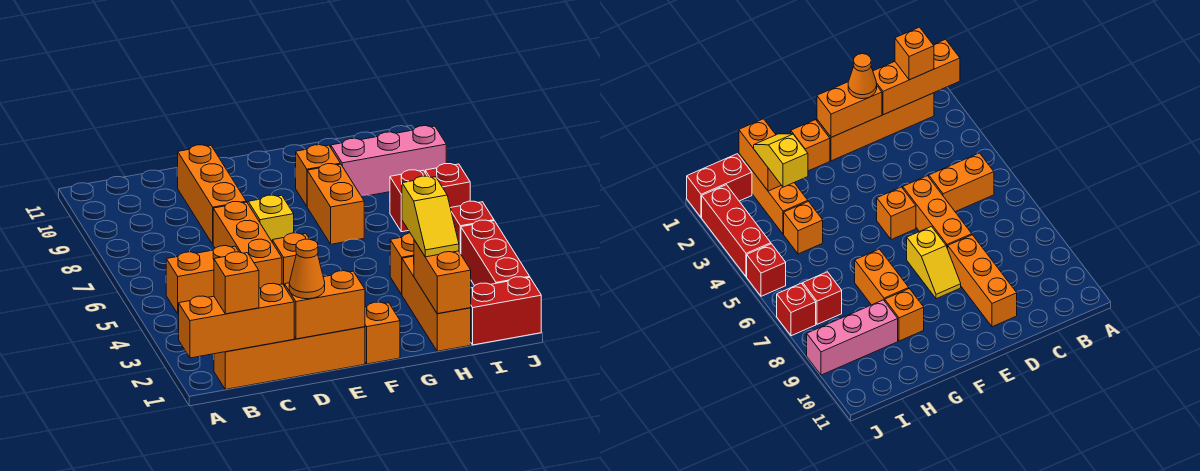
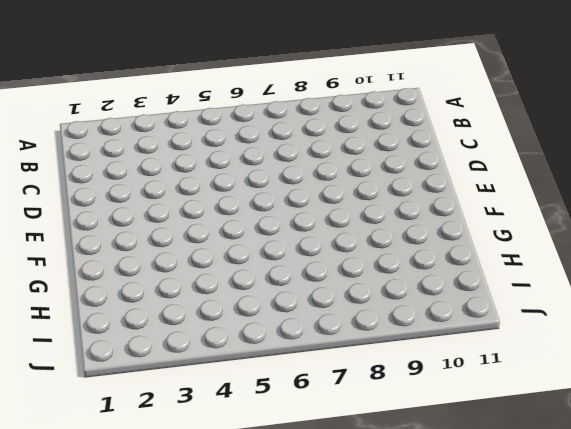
none -> orange brick B1:E1 level 1
none -> orange brick B5:C5 level 1
none -> orange brick D5:D7 level 1

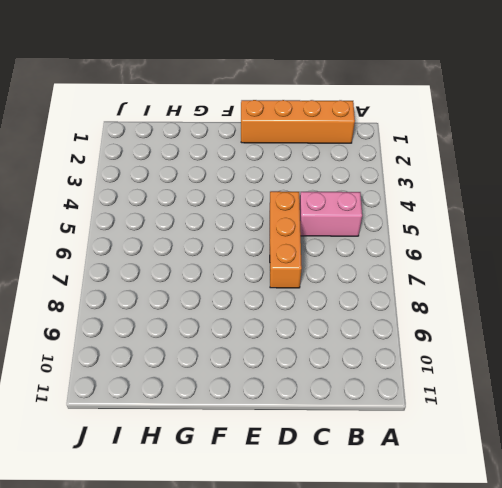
pink brick B5:C5 level 1 -> orange brick B5:C5 level 1
none -> orange brick D8:D10 level 1
none -> orange brick E5 level 1
none -> yellow slope E7:E8 level 1 top 7

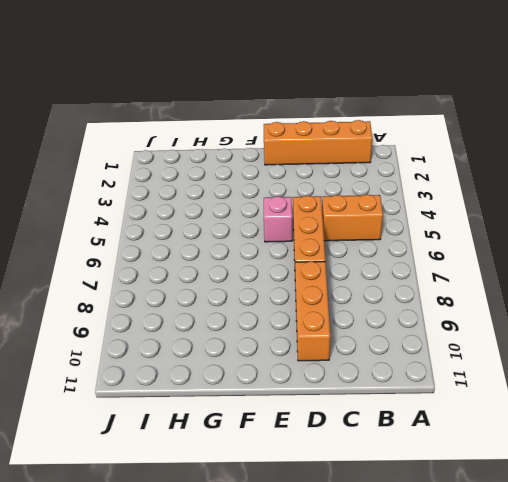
pink brick E5 level 1 -> orange brick E5 level 1
none -> yellow slope E7:E8 level 1 top 7
none -> orange brick F1 level 1
none -> orange brick G7:G8 level 1

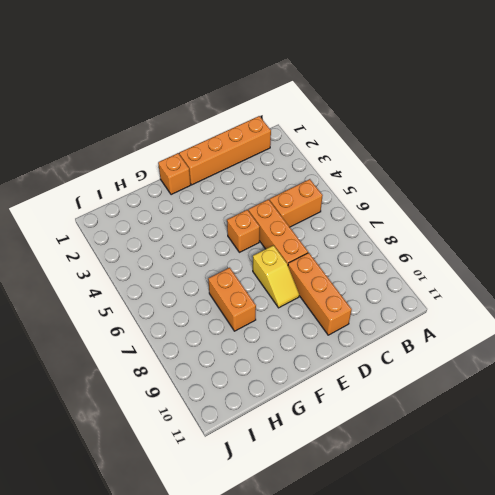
none -> orange brick G9 level 1
none -> orange brick H1:H3 level 1
none -> orange brick H4 level 1

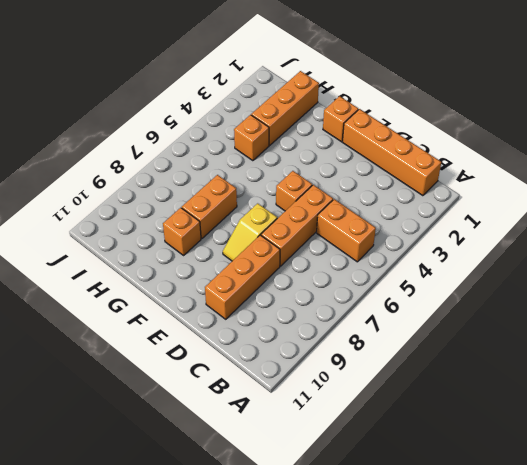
none -> pink brick H9:J9 level 1
none -> red brick I1:J1 level 1
none -> red brick I7 level 1

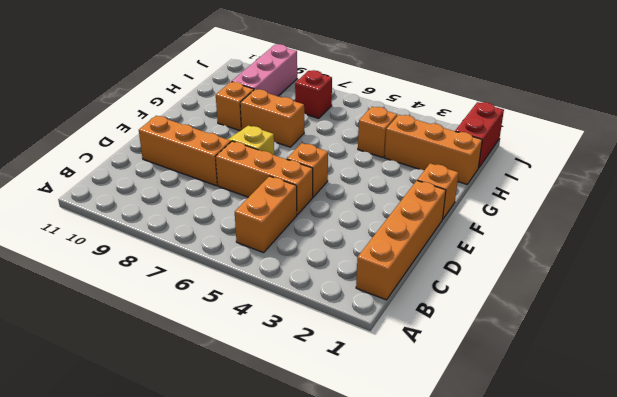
none -> red brick J2:J4 level 1
none -> red brick J5 level 1
none -> red brick J7 level 1

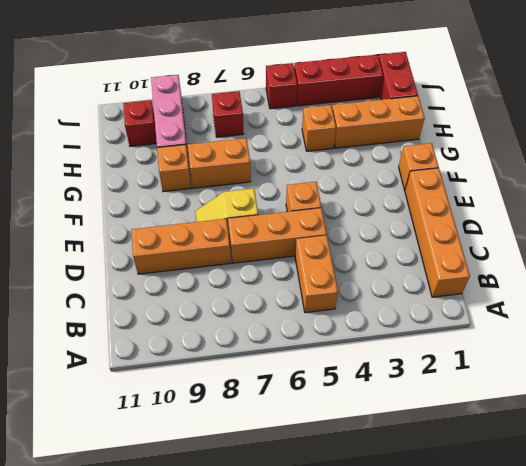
red brick I10 level 1 -> red brick J7 level 1
none -> orange brick A1:C1 level 2
none -> orange brick D1:E1 level 2
none -> orange brick H1:H2 level 2

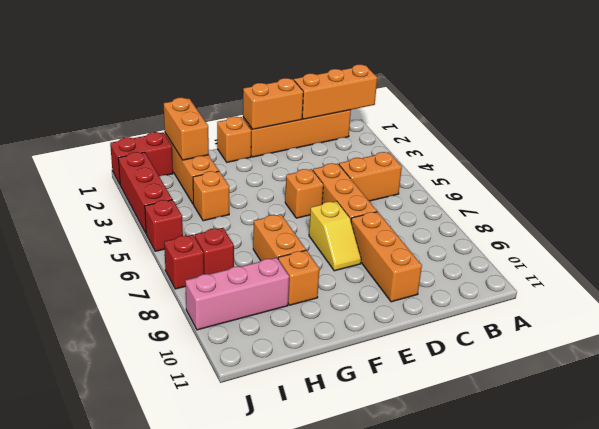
none -> orange brick B1 level 3
none -> orange cone D1 level 3
none -> yellow slope H2:H3 level 3 top 3

